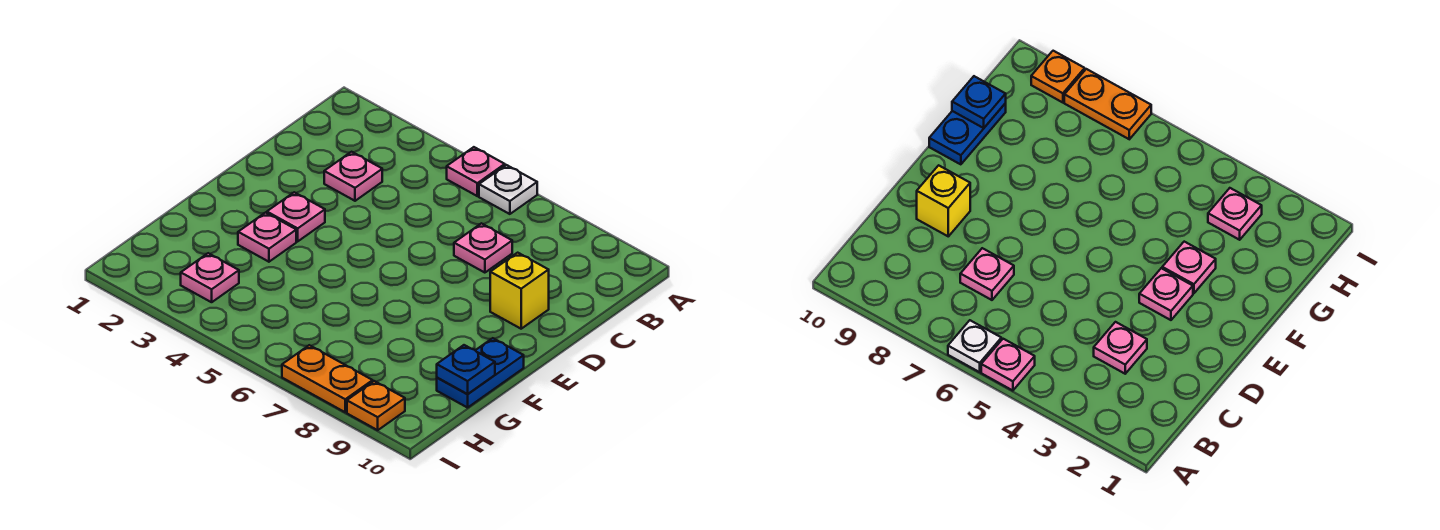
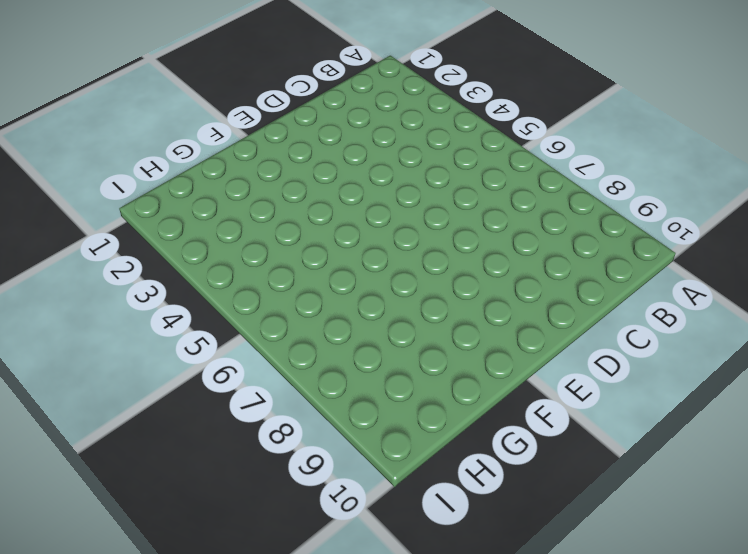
none -> pink plate A5 level 1
none -> white plate A6 level 1
none -> pink plate C3 level 1

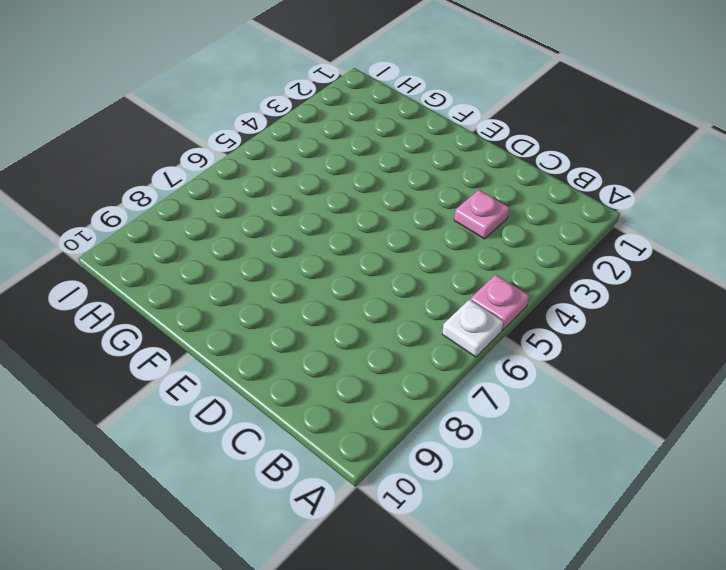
none -> pink plate C7 level 1
none -> yellow brick D9 level 1
none -> pink plate E3 level 1

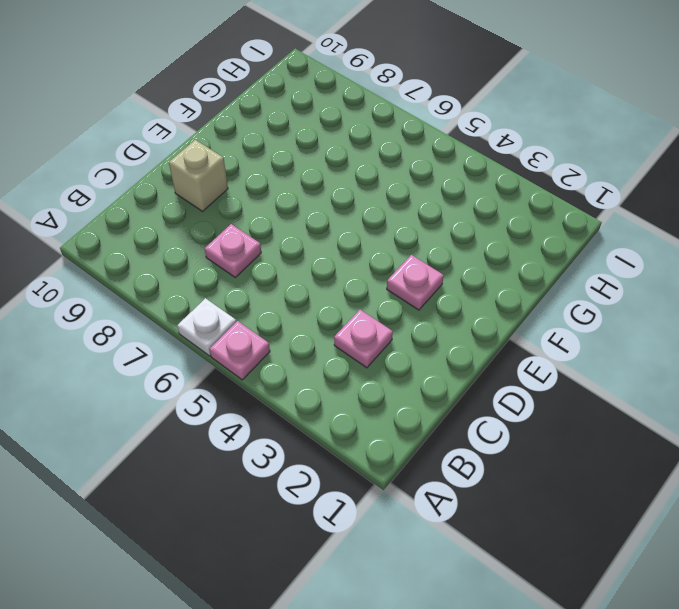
tan brick D9 level 1 -> yellow brick D9 level 1
none -> pink plate F3 level 1
none -> blue plate F10:G10 level 1
none -> pink plate H3 level 1

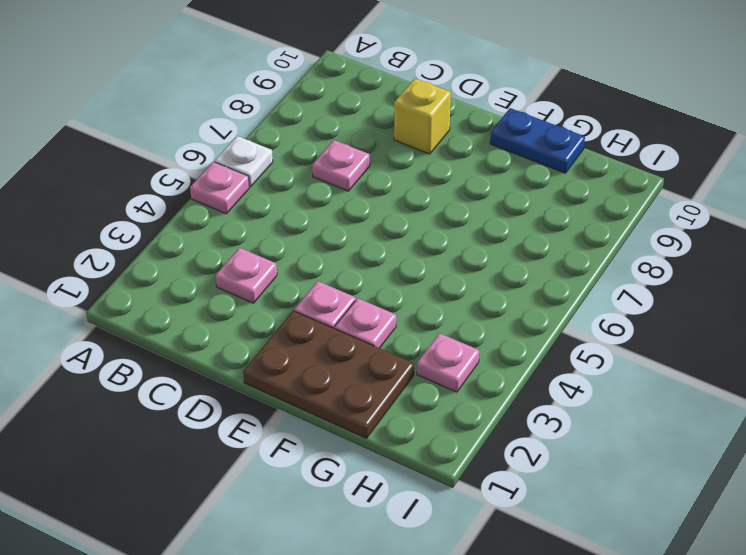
brown plate E1:G2 level 1 -> none
none -> orange plate I7:I8 level 1
none -> orange plate I9 level 1
none -> blue plate G10 level 2

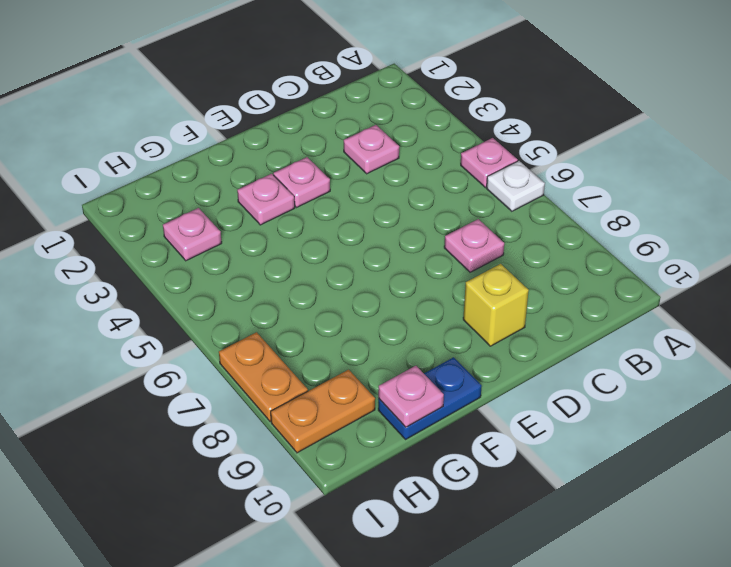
pink plate G10 level 2 -> blue plate G10 level 2
orange plate H9:I9 level 1 -> orange plate I9 level 1

